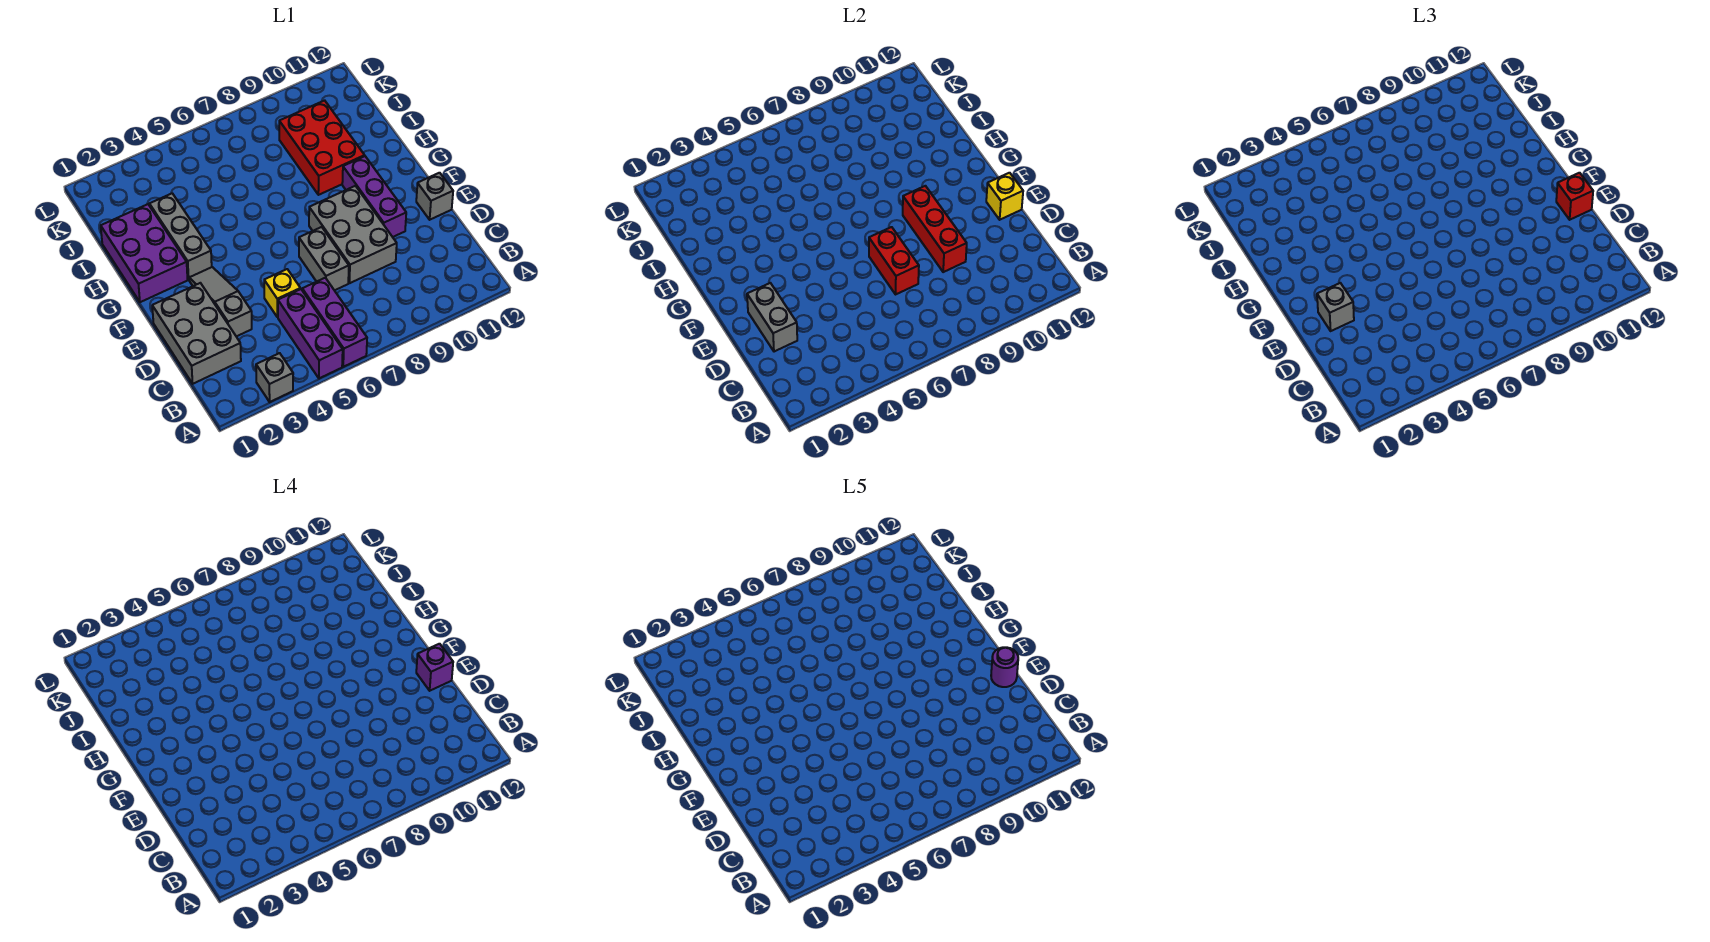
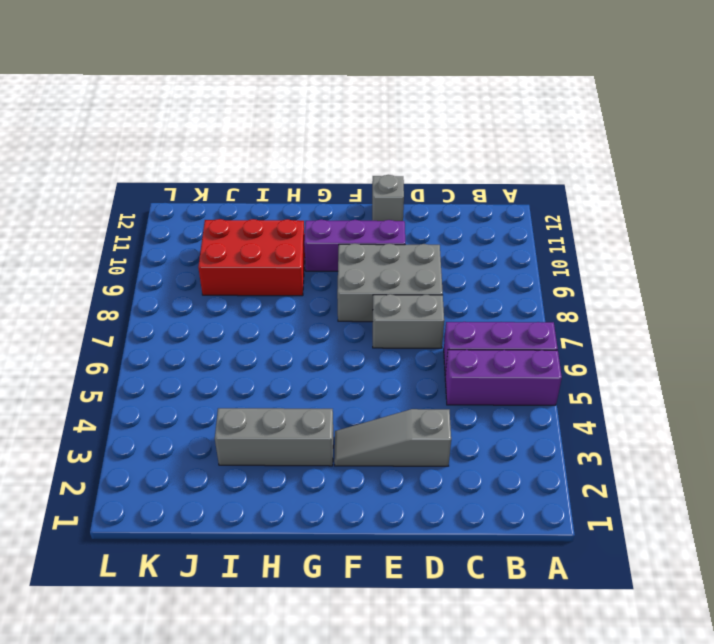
none -> grey brick A3 level 1
none -> grey brick C1:E2 level 1
none -> yellow brick D5 level 1

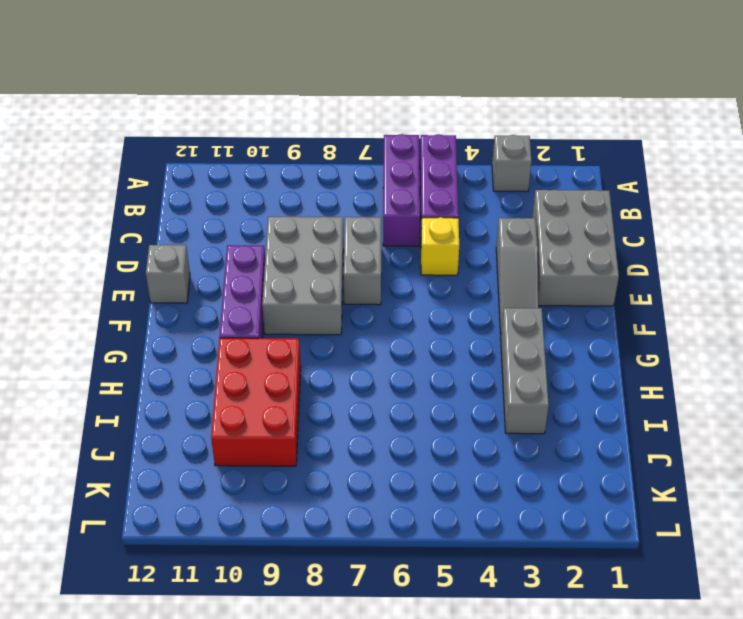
none -> purple brick G1:I2 level 1
none -> grey brick D2:E2 level 2
none -> red brick D7:E7 level 2

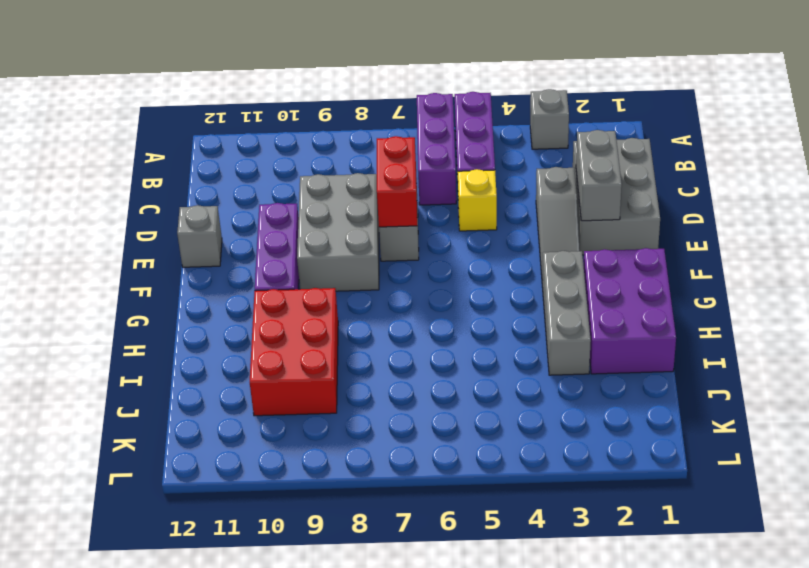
none -> red brick D9:F9 level 2
none -> yellow brick E12 level 2
none -> grey brick E2 level 3

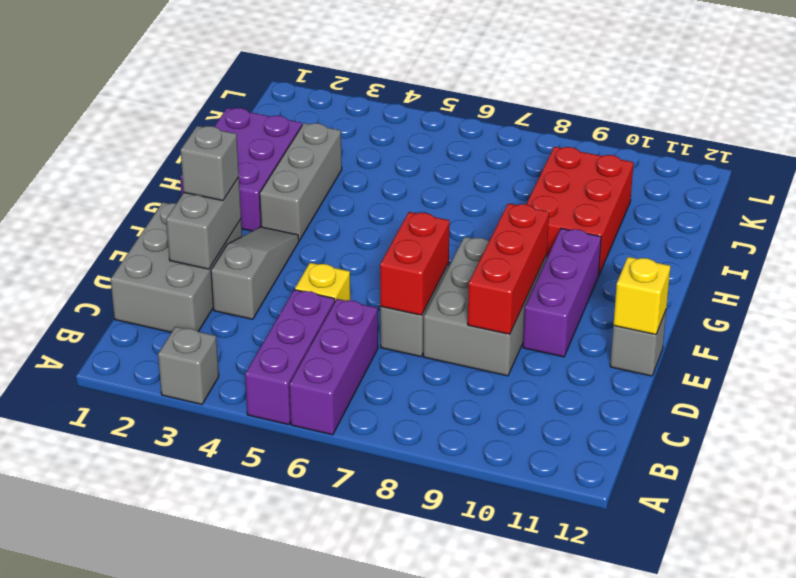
none -> red brick E12 level 3
none -> purple brick E12 level 4
none -> purple round brick E12 level 5

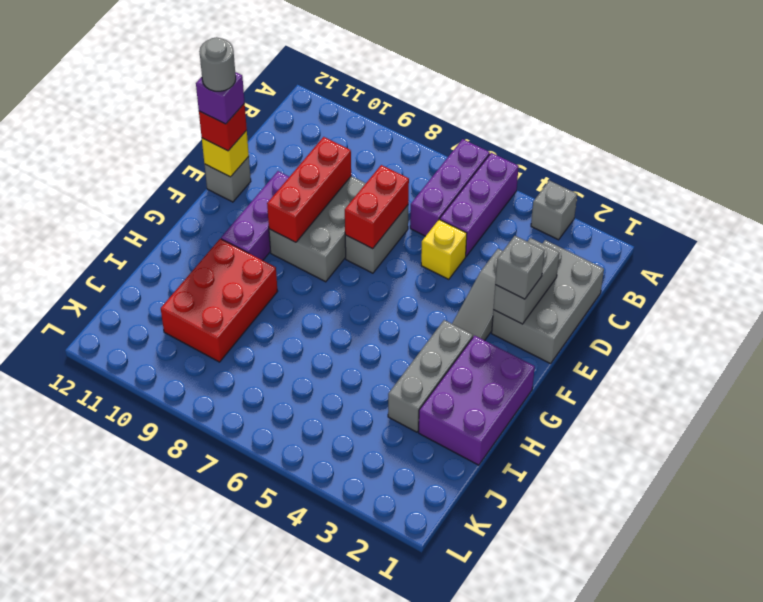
grey round brick E12 level 5 -> purple round brick E12 level 5

